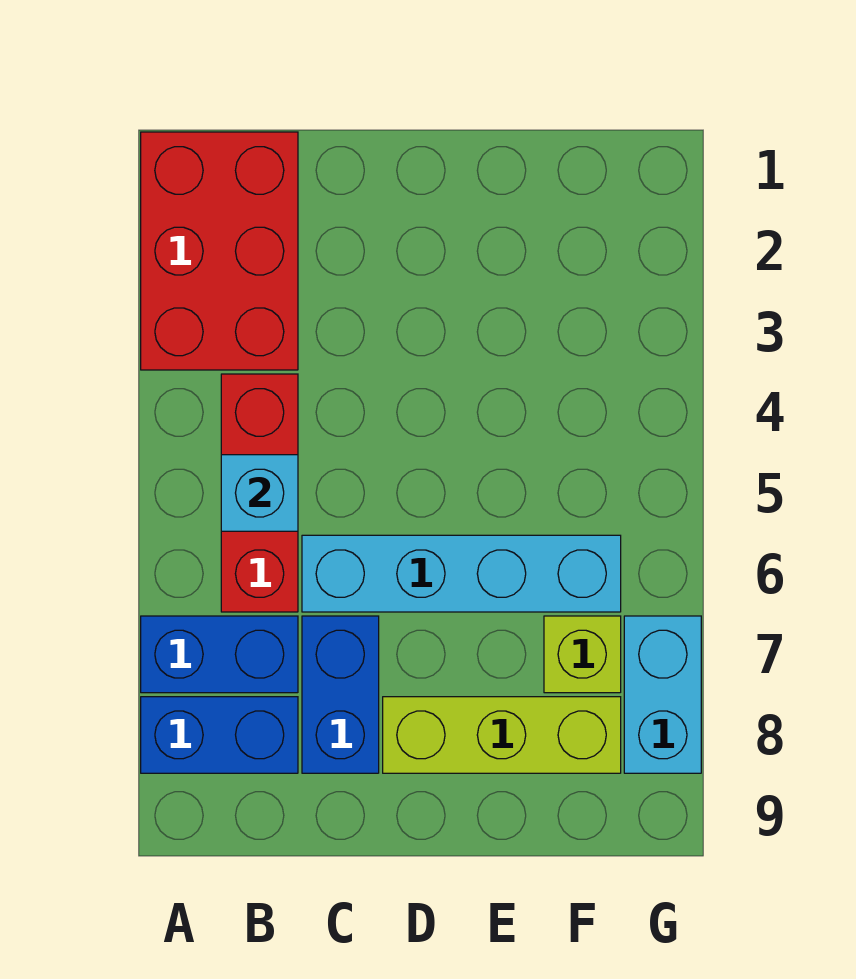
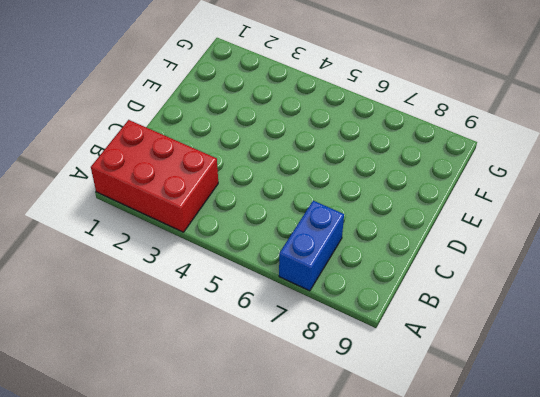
none -> blue brick A8:B8 level 1
none -> red brick B4:B6 level 1

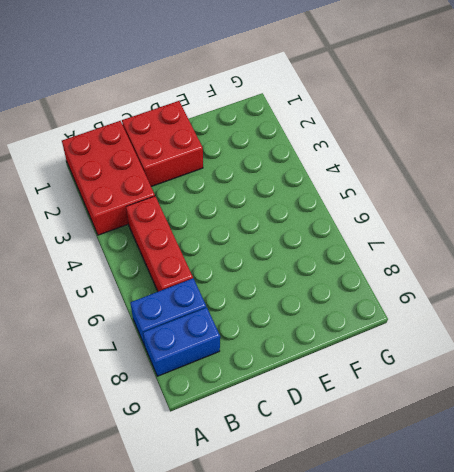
red brick C1:D2 level 1 -> none
none -> cyan brick C6:F6 level 1
none -> blue brick C7:C8 level 1

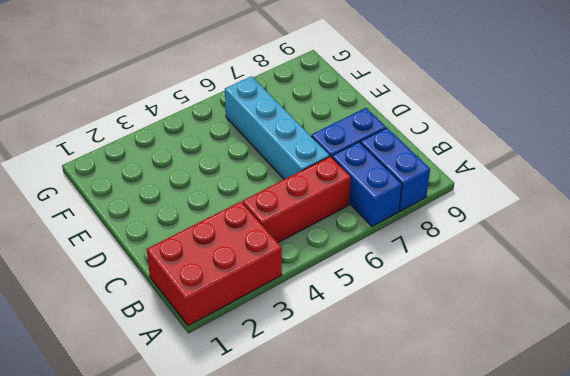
none -> lime brick D8:F8 level 1
none -> lime brick F7 level 1

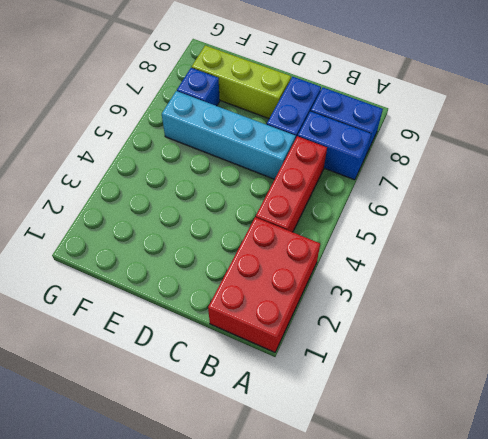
blue brick F7 level 1 -> lime brick F7 level 1
none -> cyan brick G7:G8 level 1
none -> cyan brick B5 level 2

